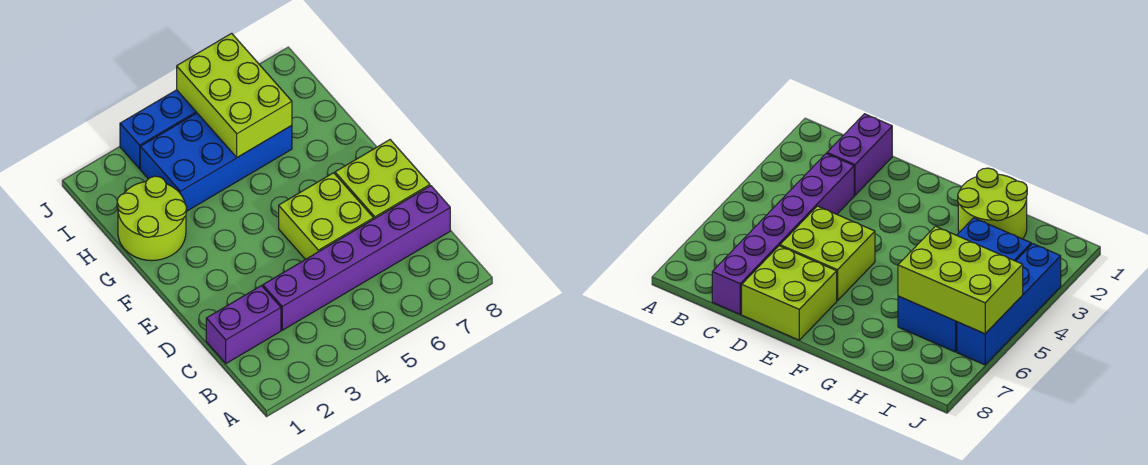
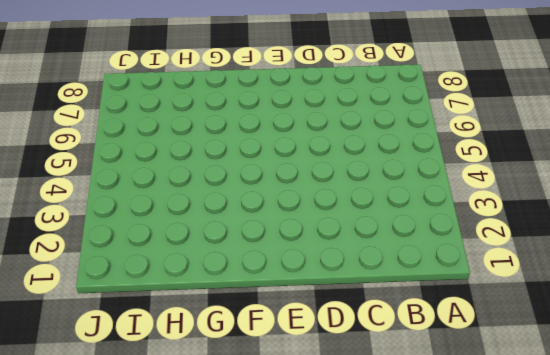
none -> purple brick C1:C2 level 1
none -> purple brick C3:C8 level 1

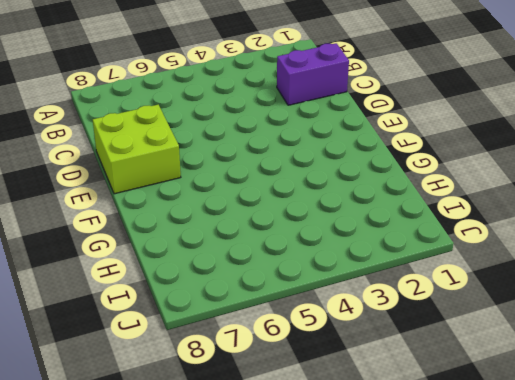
none -> purple brick C3:C8 level 1
none -> lime brick D5:E6 level 1

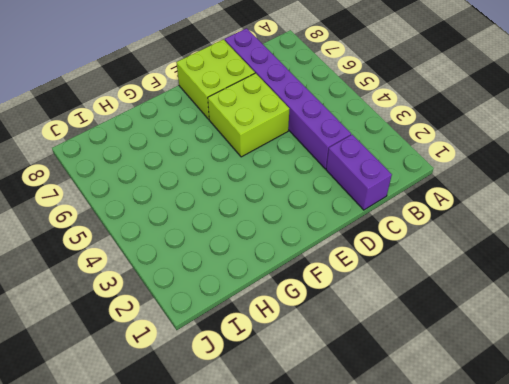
none -> lime round brick G1:H2 level 1
none -> blue brick H3:I6 level 1

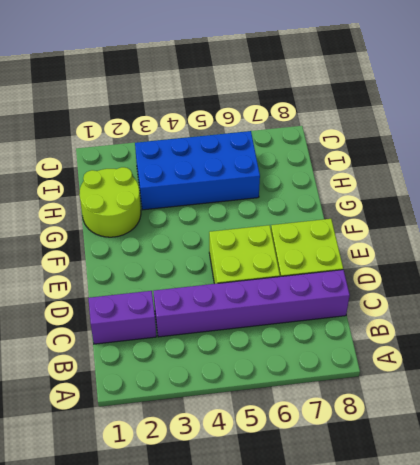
none -> blue brick J3:J6 level 1
none -> lime brick H5:J6 level 2

